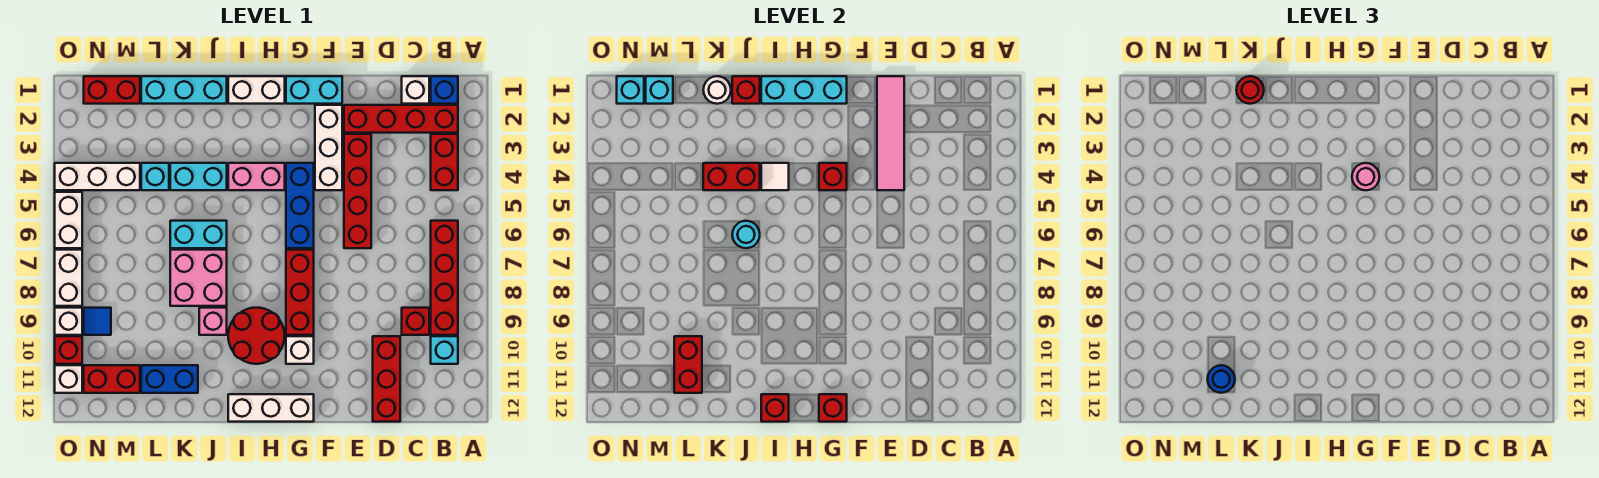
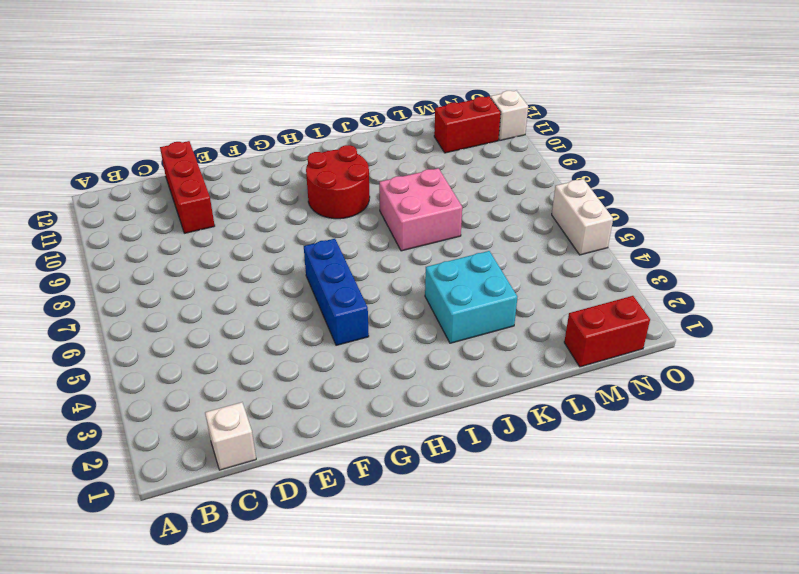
cyan brick J3:K4 level 1 -> cyan brick J4:K4 level 1
none -> blue brick B1 level 1
none -> red brick B2:E2 level 1
none -> red brick B3:B4 level 1
none -> red brick B6:B9 level 1

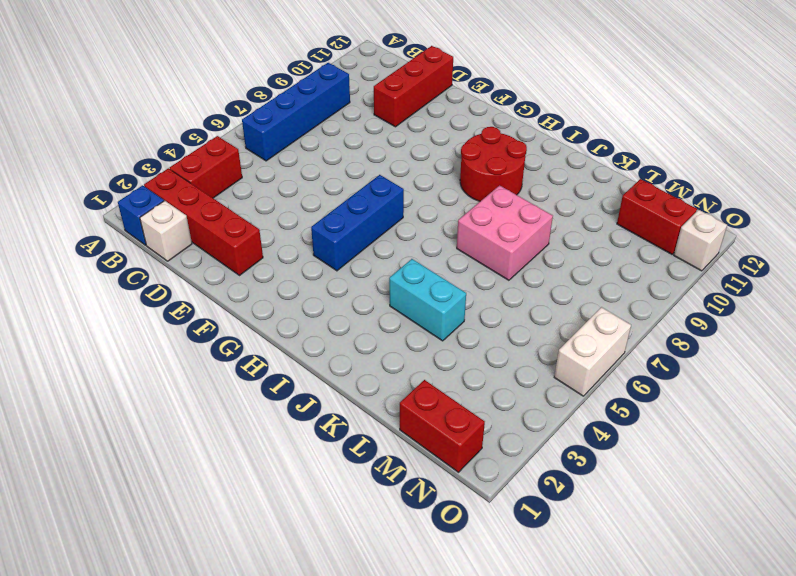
blue brick B6:B9 level 1 -> red brick B6:B9 level 1
none -> cyan brick B10 level 1
none -> red brick C9 level 1
none -> red brick E3:E6 level 1
none -> cyan brick F1:G1 level 1

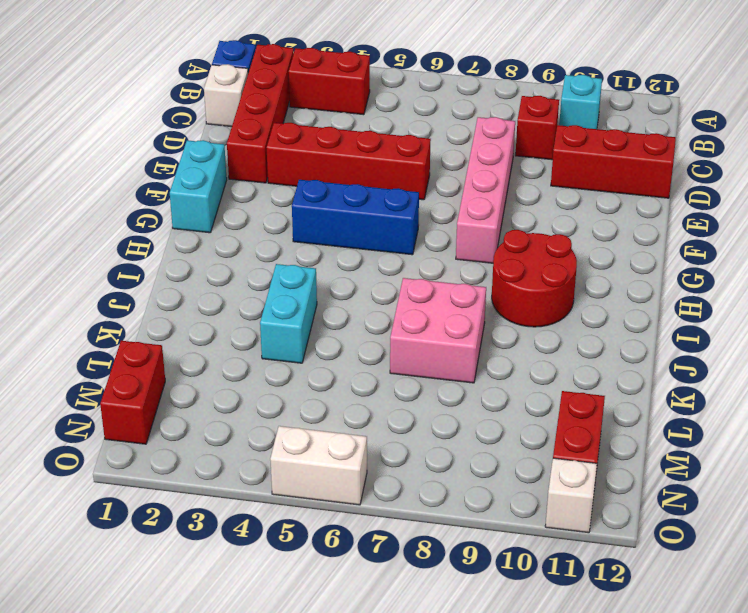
pink brick D8:G8 level 1 -> red brick G7:G9 level 1
none -> red brick B6:B9 level 1
none -> white brick F2:F4 level 1
none -> white brick G10 level 1
none -> white brick G12:I12 level 1

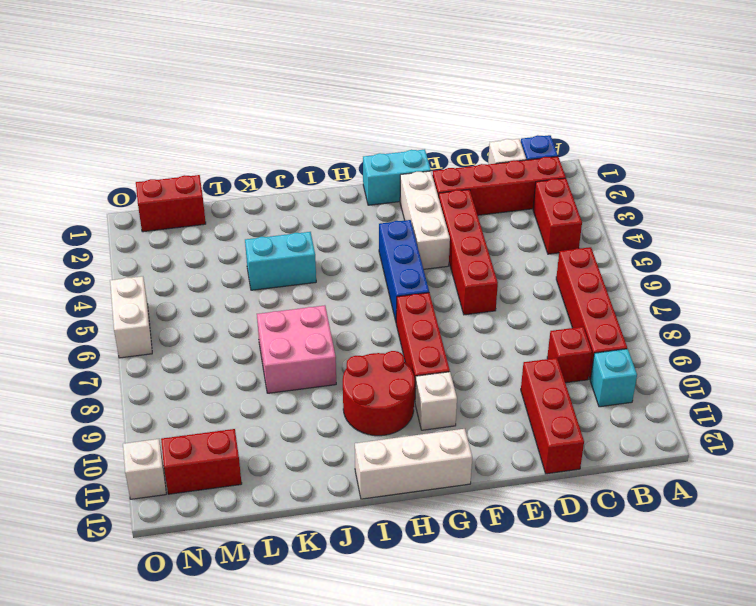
none -> white brick H1:I1 level 1
none -> pink brick H4:I4 level 1
none -> cyan brick J1:L1 level 1
none -> cyan brick J6:K6 level 1

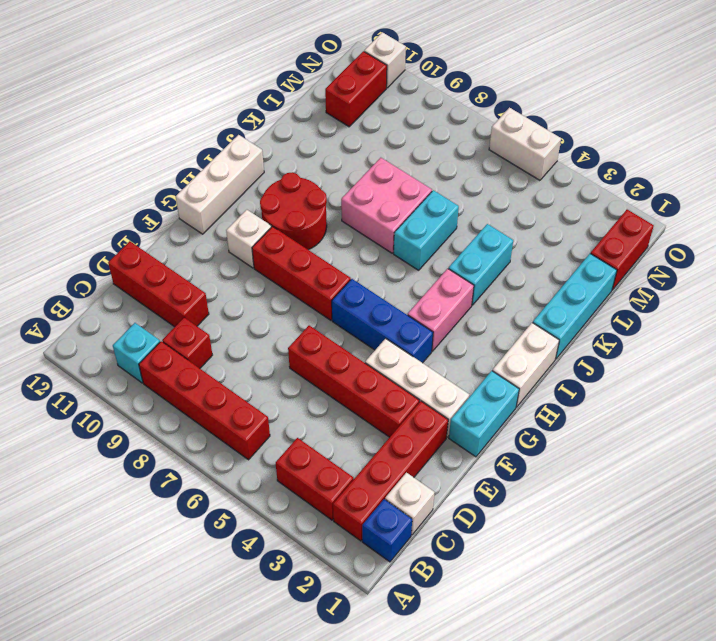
none -> pink brick J9 level 1
none -> blue brick K11:L11 level 1
none -> cyan brick L4 level 1
none -> white brick M4:O4 level 1

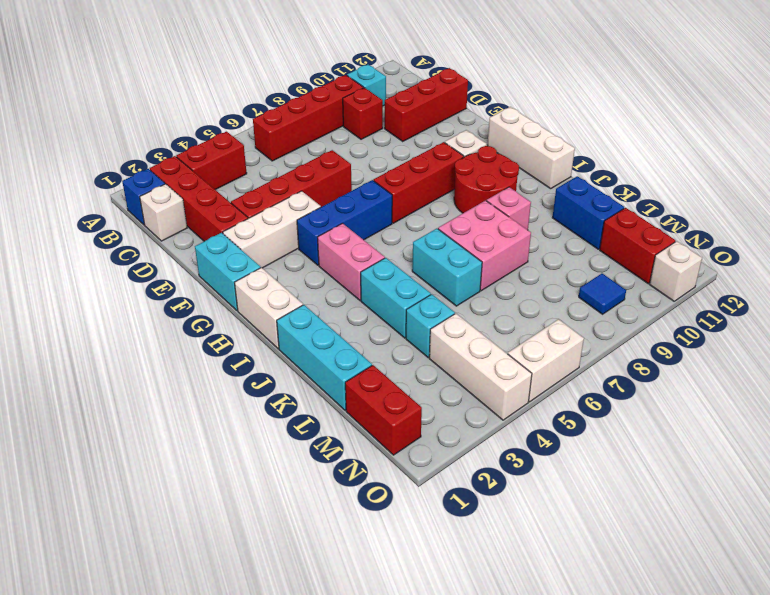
none -> white brick O7:O8 level 1
none -> white brick O9 level 1
none -> red brick O10 level 1
none -> pink tile E1:E4 level 2

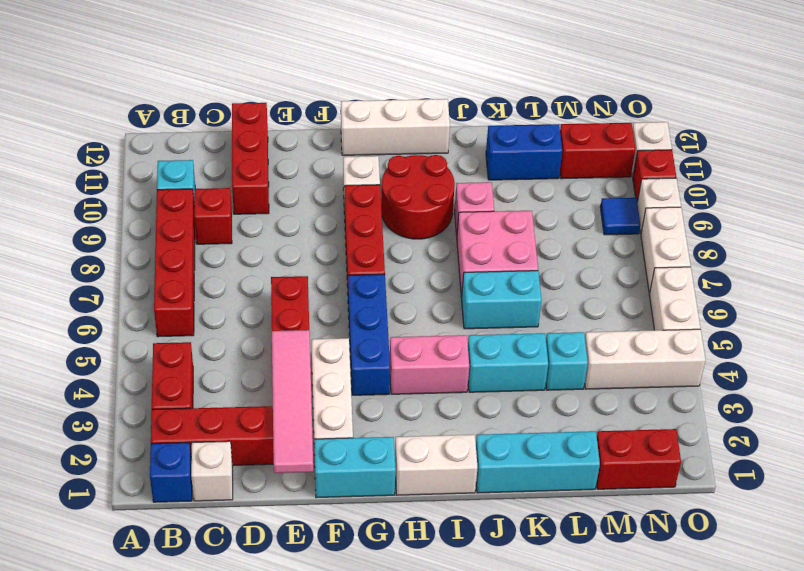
none -> cyan brick G1:I1 level 2
none -> red brick G4 level 2
none -> red brick G12 level 2
none -> white tile I4 level 2

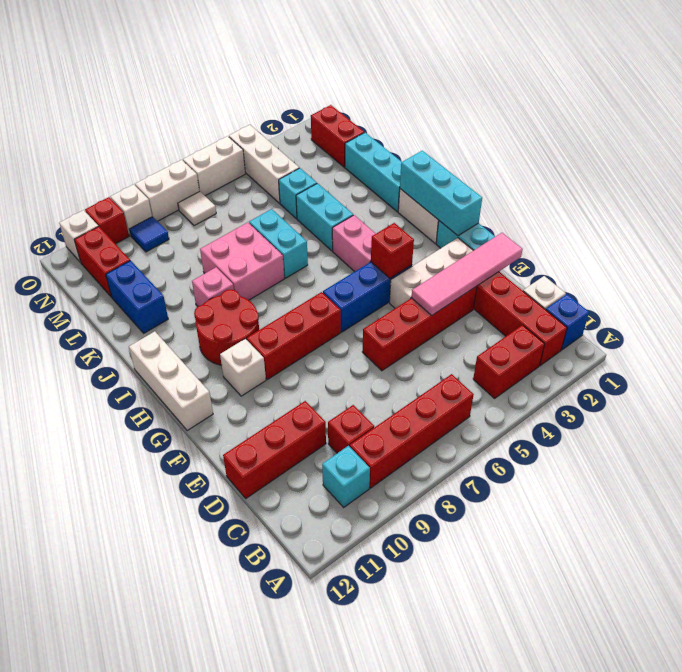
white tile N7 level 1 -> white tile I4 level 2
none -> red brick G12 level 2
none -> red brick I12 level 2
none -> red brick J1 level 2
none -> red brick J4:K4 level 2

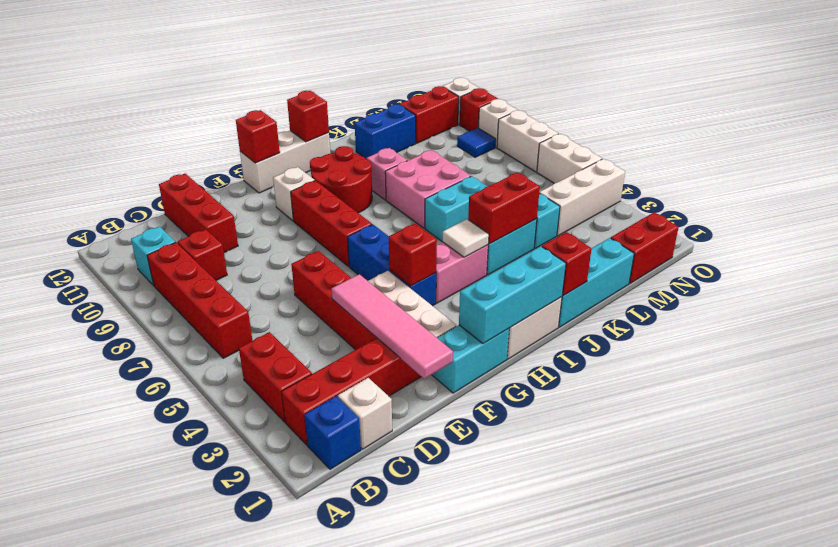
none -> cyan round brick J6 level 2
none -> white round brick K1 level 2
none -> red brick L10:L11 level 2
none -> cyan brick M1 level 2

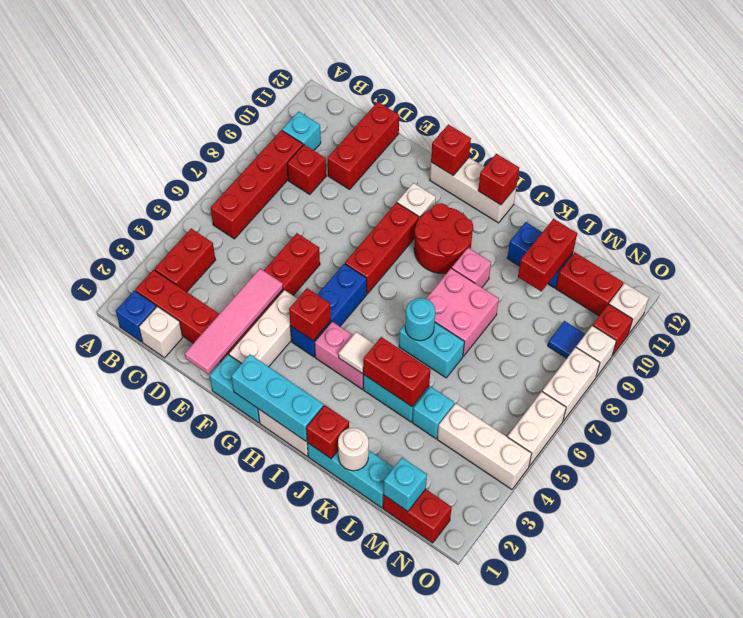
none -> cyan brick N1 level 2
none -> pink round brick G4 level 3
none -> red round brick K1 level 3
none -> blue round brick L11 level 3

